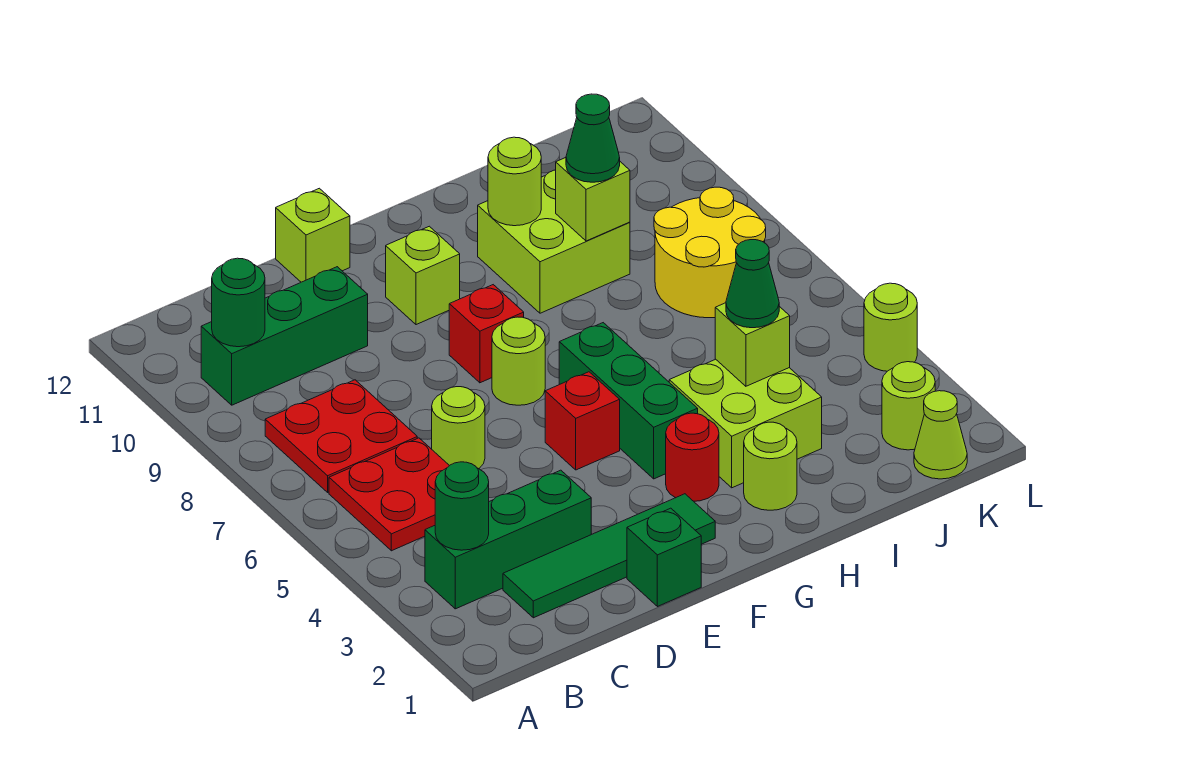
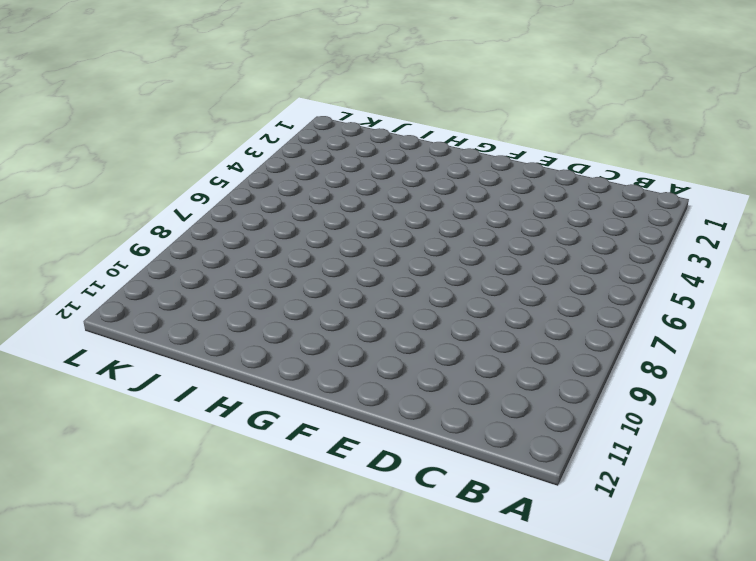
none -> green brick B3:D3 level 1
none -> red plate B5:C6 level 1
none -> red plate B7:C8 level 1

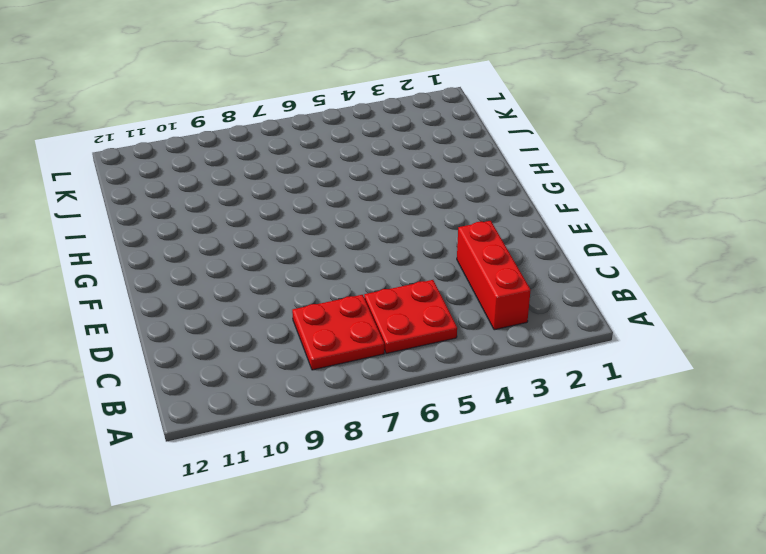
red brick B3:D3 level 1 -> green brick B3:D3 level 1
none -> green brick B10:D10 level 1
none -> green tile C2:F2 level 1
none -> lime round brick D6 level 1

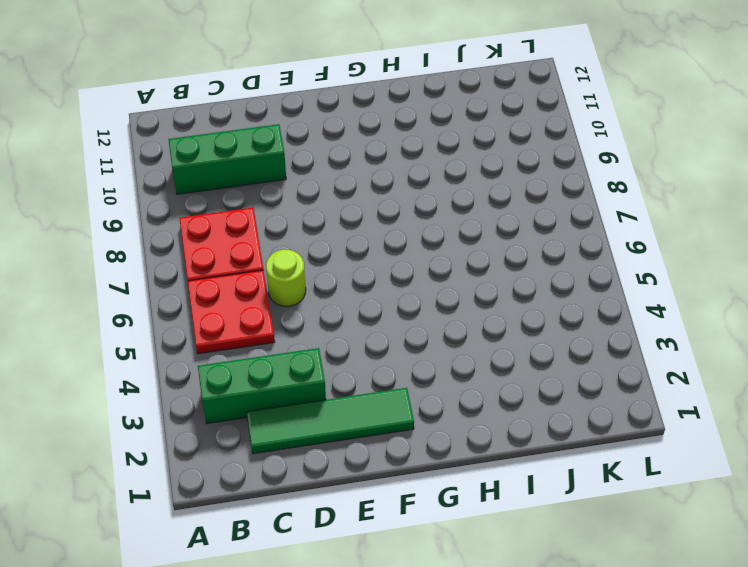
none -> green brick E1 level 1
none -> lime brick E12 level 1
none -> red brick F5 level 1

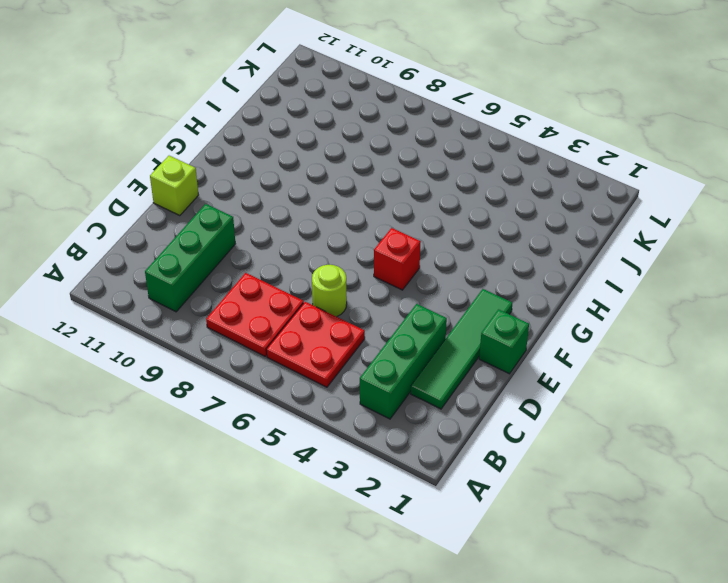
none -> lime round brick F7 level 1
none -> red brick F8 level 1
none -> lime brick F10 level 1

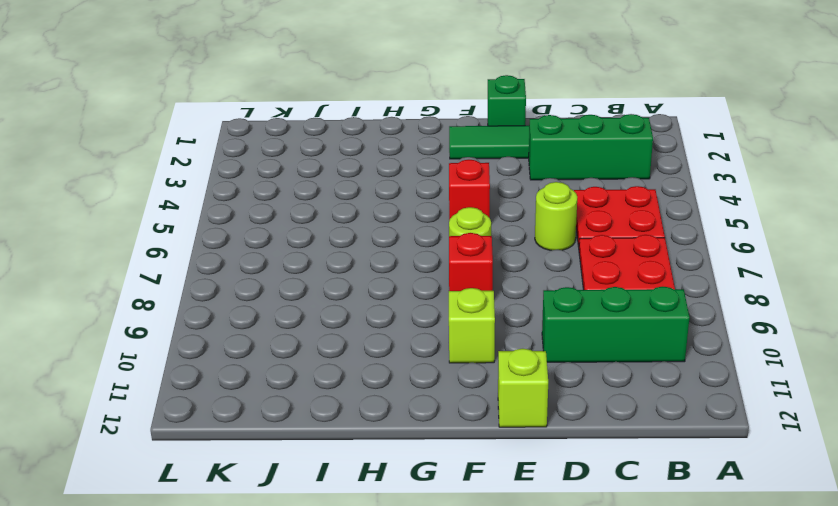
none -> red round brick G3 level 1
none -> green brick G4:G6 level 1
none -> lime round brick H2 level 1

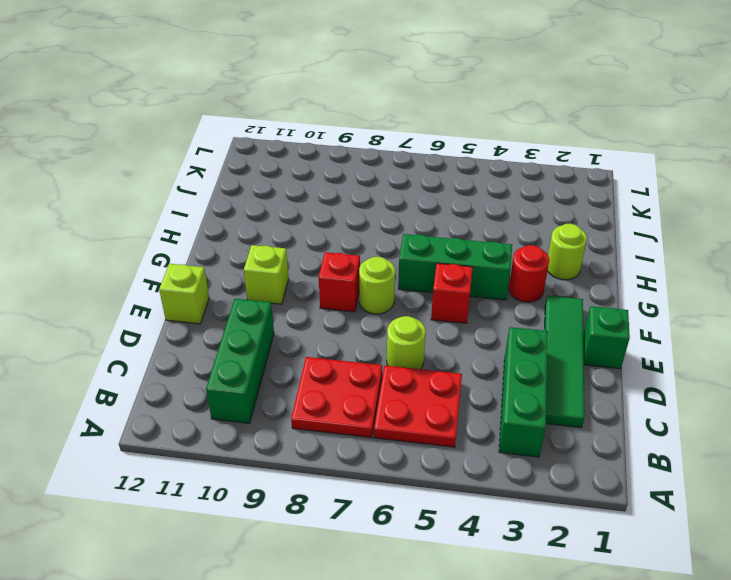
none -> lime brick H3:I4 level 1
none -> lime brick H9:I10 level 1
none -> yellow round brick J7:K8 level 1

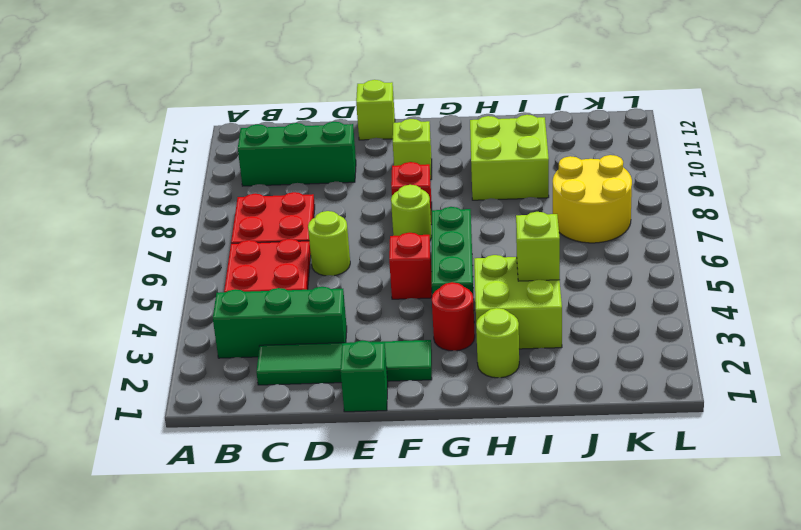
none -> lime cone K1 level 1
none -> lime round brick K2 level 1
none -> lime round brick L4 level 1

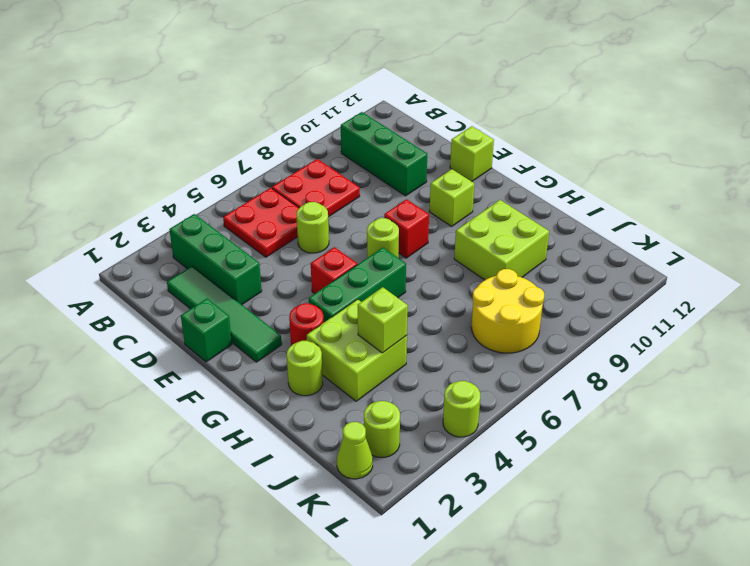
none -> green round brick B3 level 2
none -> green round brick B10 level 2
none -> lime round brick H10 level 2

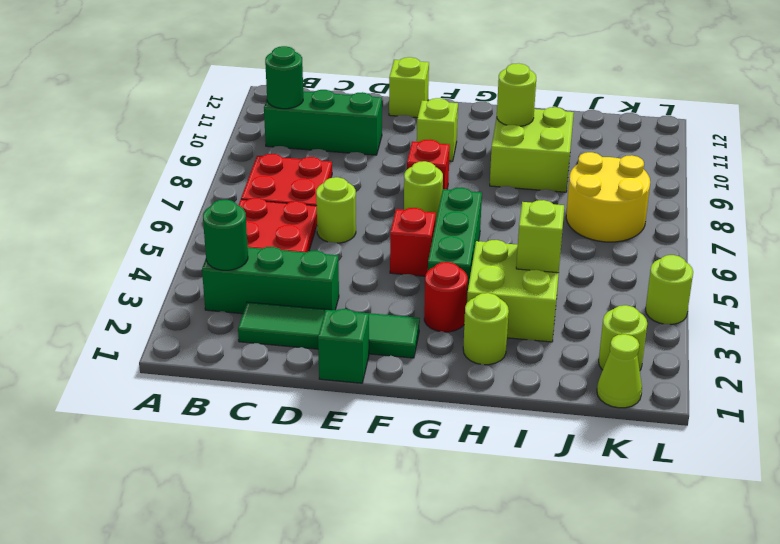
none -> lime brick I9 level 2
none -> green cone I4 level 3
none -> green cone I9 level 3

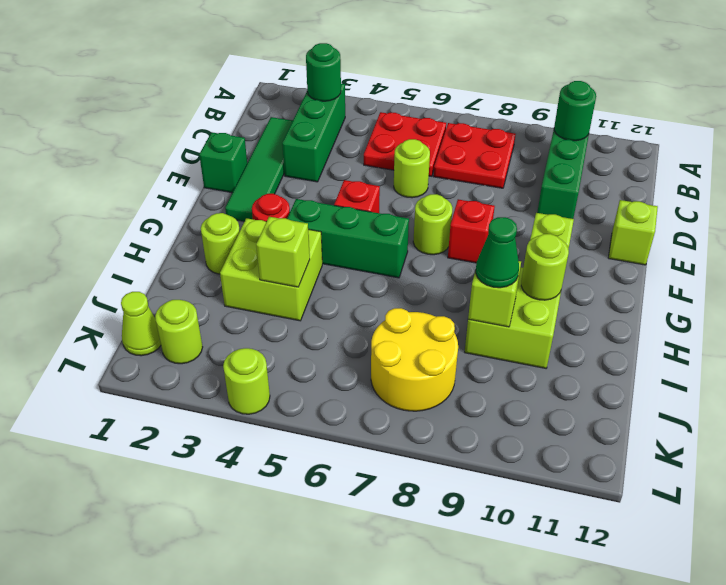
none -> green cone I4 level 3

